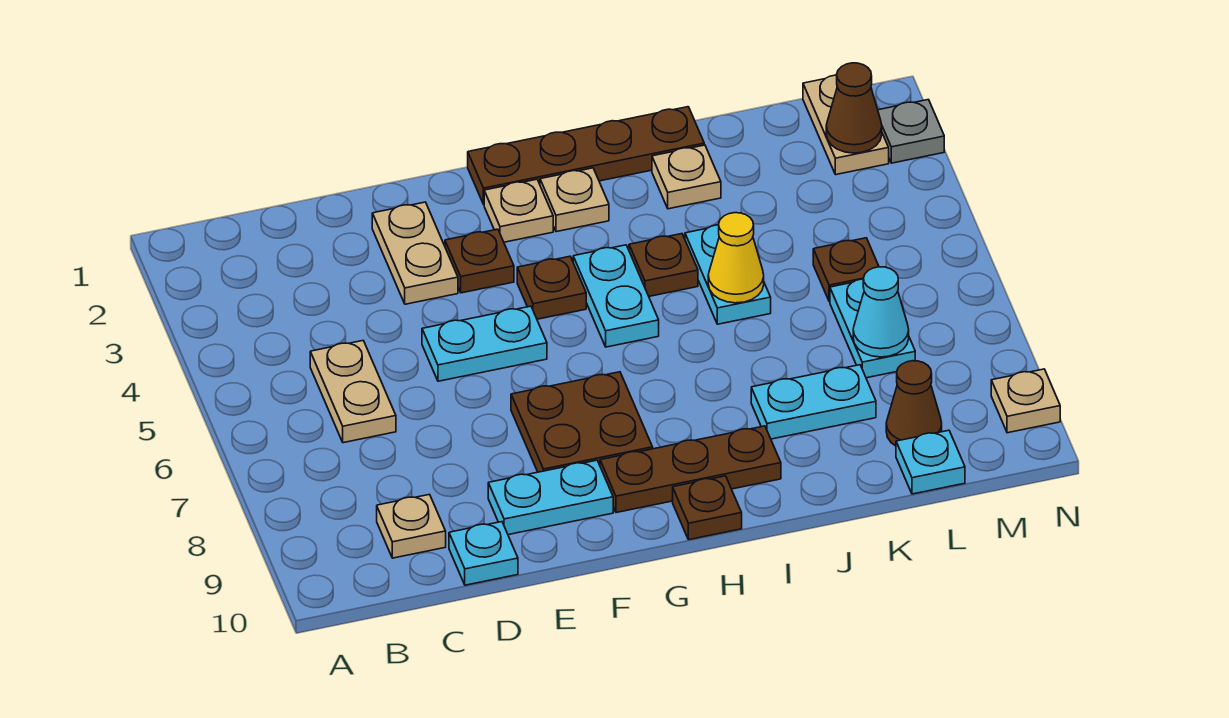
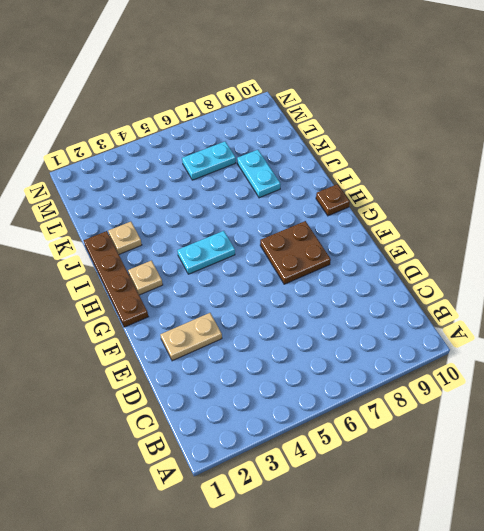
none -> tan plate C5:C6 level 1
none -> tan plate C9 level 1
none -> cyan plate D10 level 1

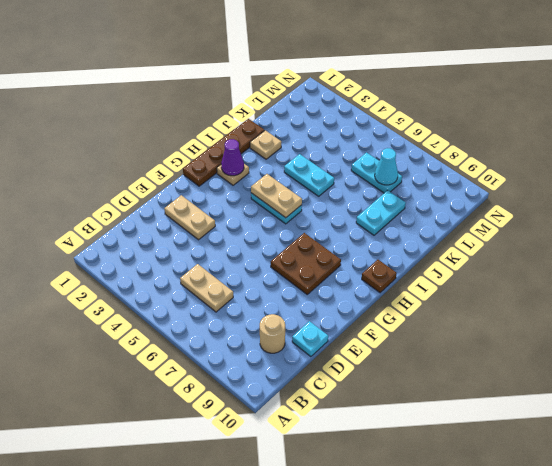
tan round brick C9 level 1 -> tan plate C9 level 1
purple cone H2 level 2 -> none
tan plate H4:H5 level 2 -> tan plate M1:M2 level 1
none -> cyan plate E5:F5 level 1
none -> cyan plate E9:F9 level 1
none -> brown plate F3 level 1

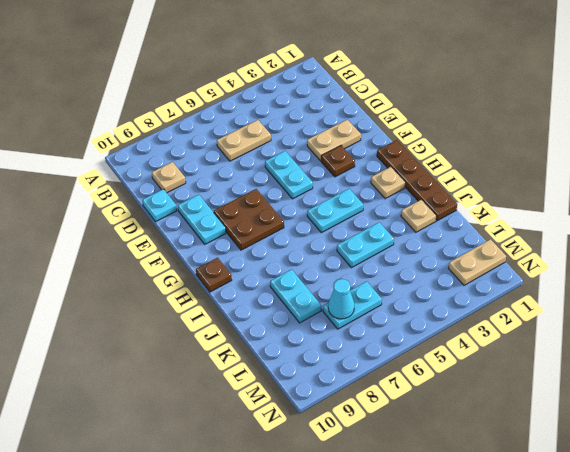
none -> tan plate G2 level 1
none -> brown plate G4 level 1
none -> brown plate G9:I9 level 1

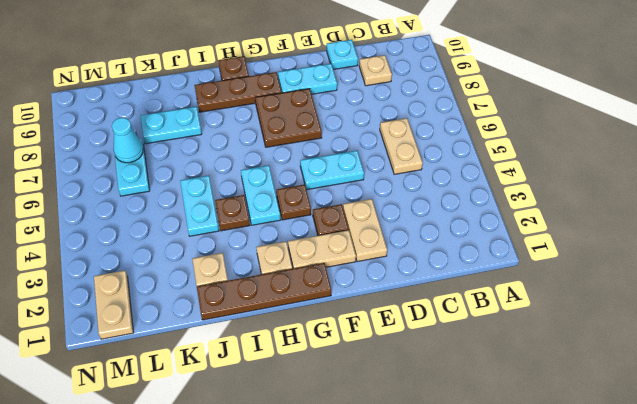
tan plate F2:G2 level 1 -> tan plate G2 level 1
none -> brown plate L5 level 1
none -> brown cone L9 level 1
none -> cyan plate L10 level 1

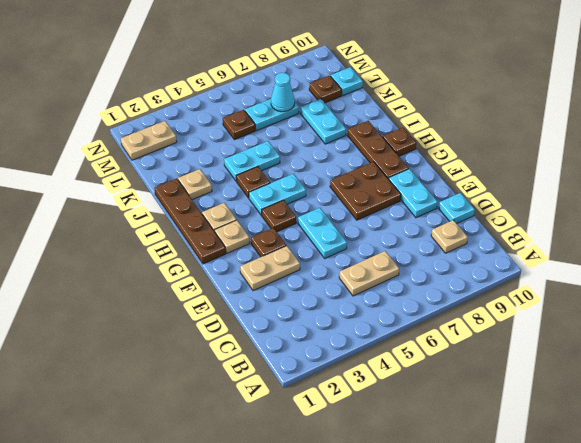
brown plate L9 level 1 -> brown cone L9 level 1
none -> grey plate N2 level 1
none -> tan plate N9 level 1
none -> yellow cone J5 level 2

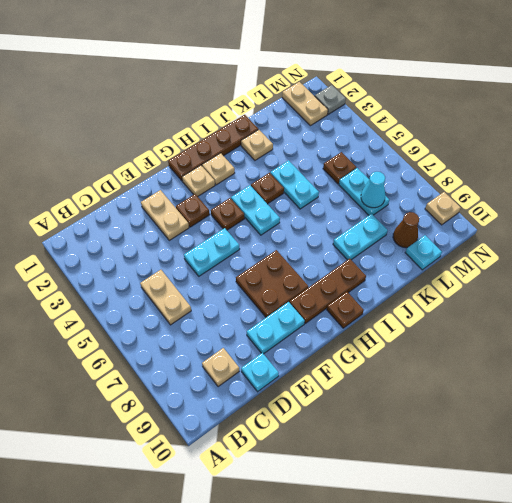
none -> yellow cone J5 level 2
none -> brown cone M2 level 2

